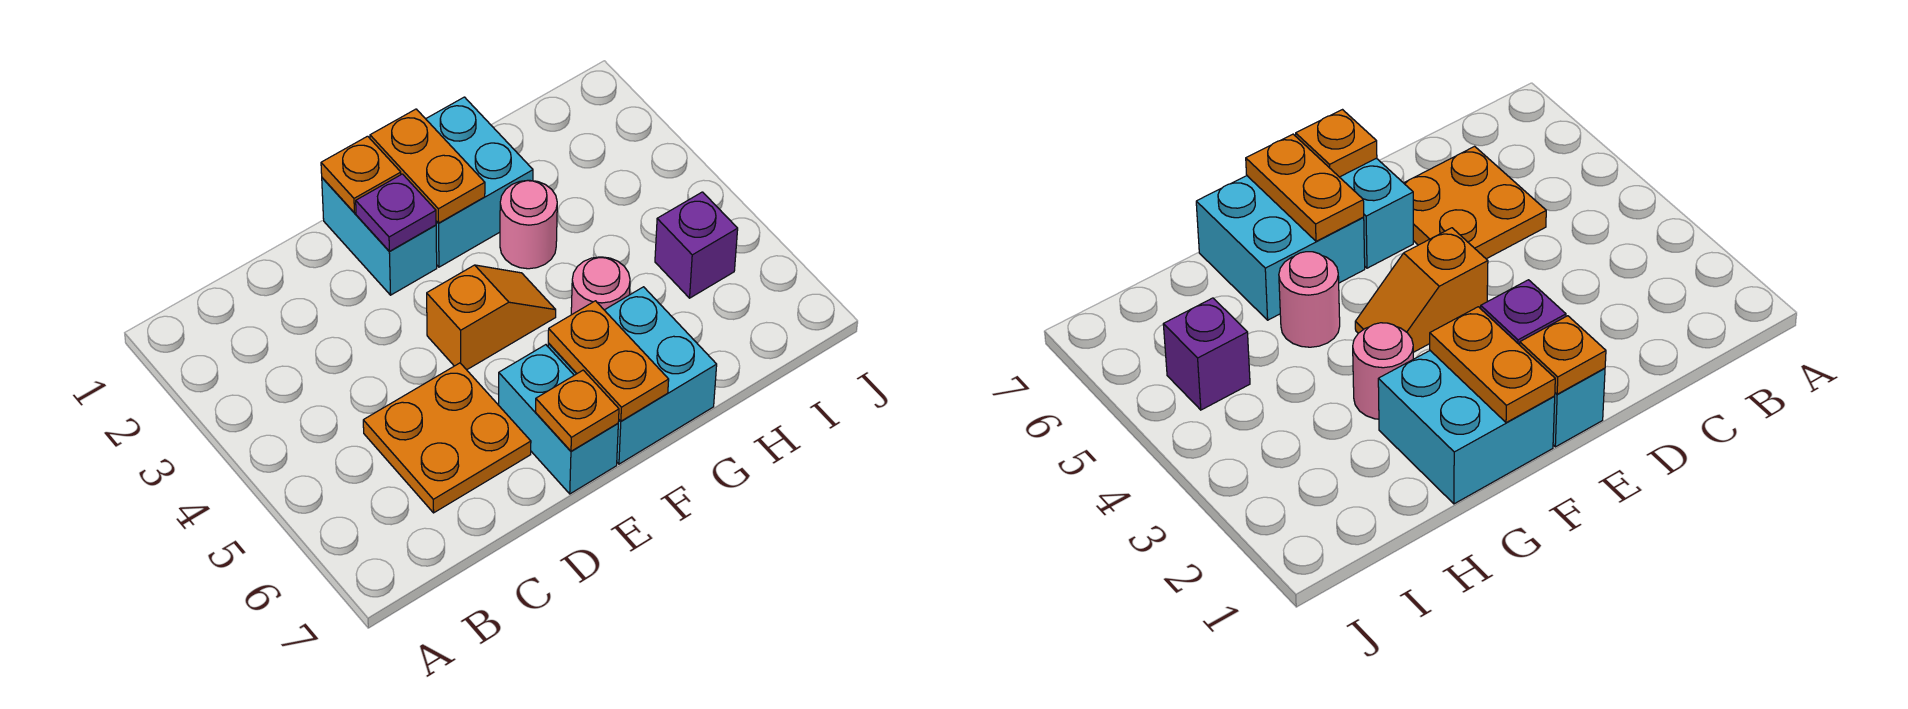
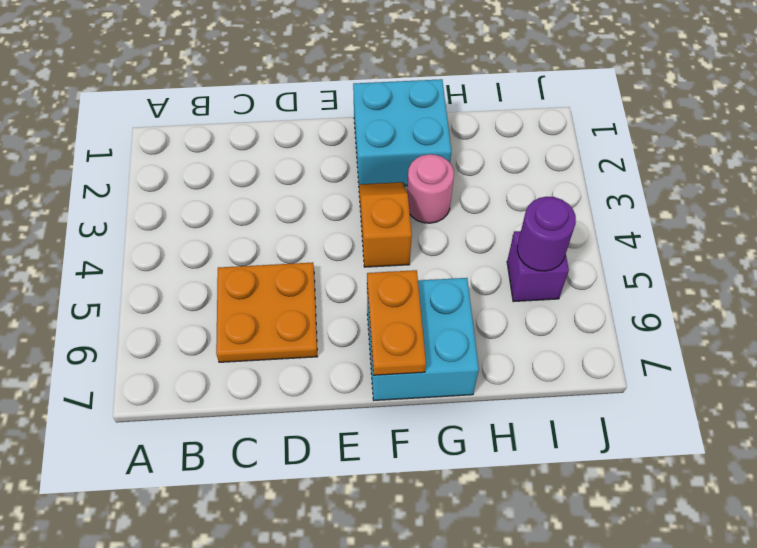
orange slope F3:F4 level 1 top 4 -> orange slope E4:F4 level 1 top E
purple round brick I5 level 2 -> none
none -> cyan brick E1:E2 level 1
none -> cyan brick E6:E7 level 1
none -> pink round brick G5 level 1

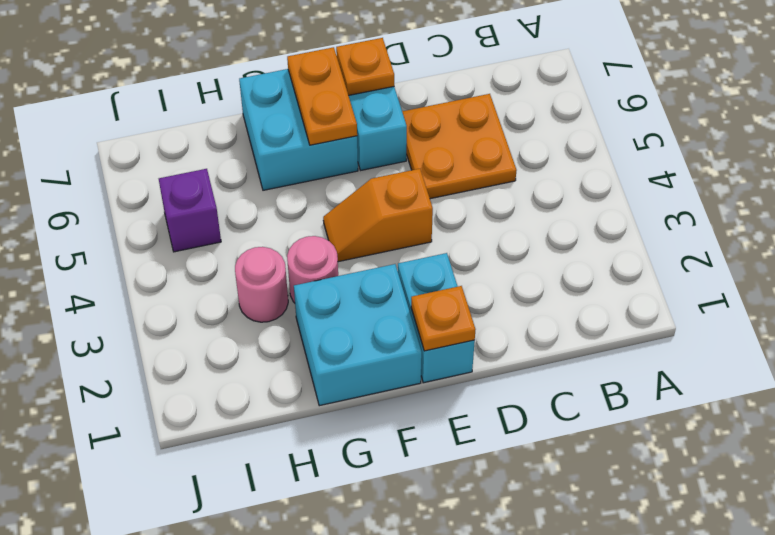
pink round brick H3 level 1 -> pink round brick G5 level 1
none -> purple plate E2 level 2
none -> orange plate F1:F2 level 2

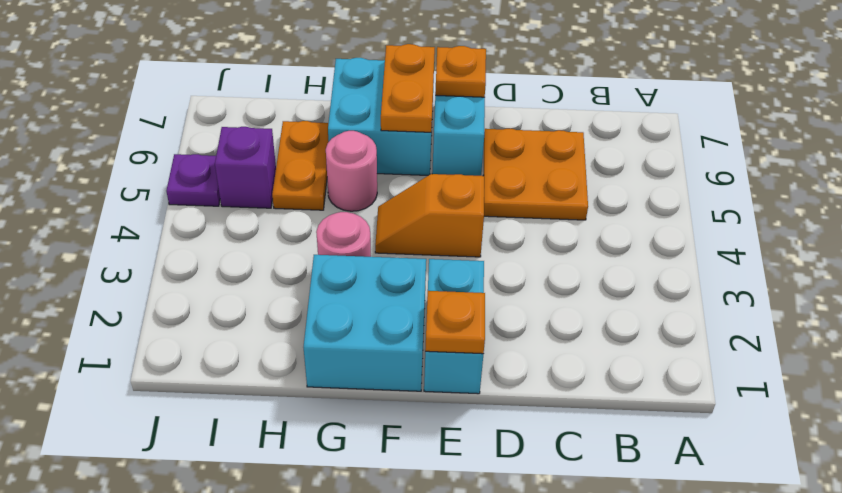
orange plate H5:H6 level 1 -> orange plate F1:F2 level 2
purple plate J5 level 1 -> purple plate E2 level 2

